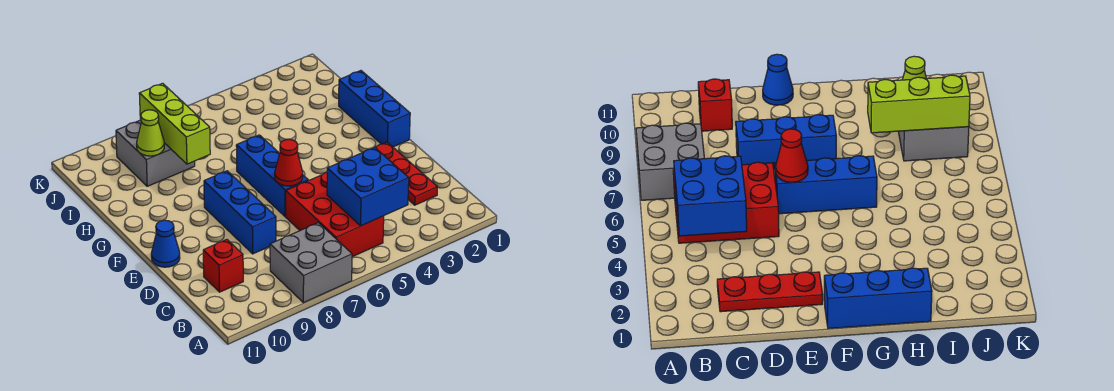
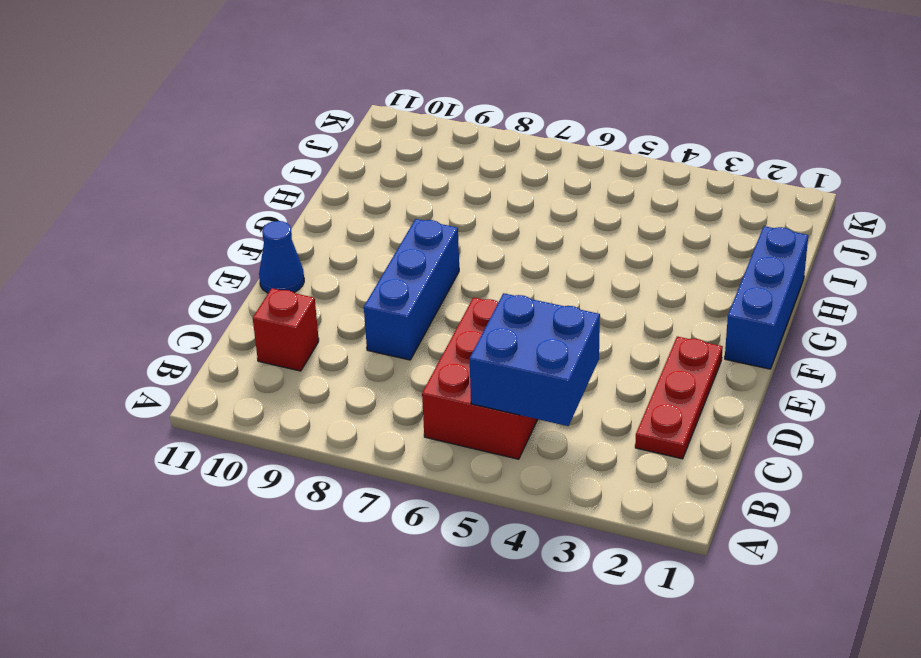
none -> grey brick A7:B8 level 1
none -> blue brick E6:G6 level 1
none -> grey brick I8:J9 level 1

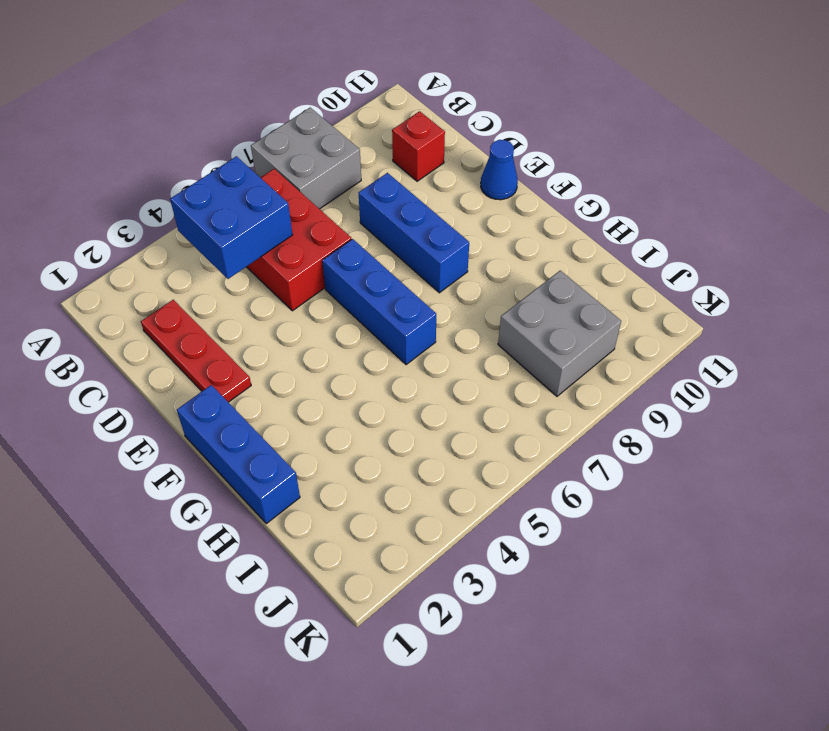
none -> red cone E6 level 2
none -> lime brick H8:J8 level 2
none -> lime cone I9 level 2

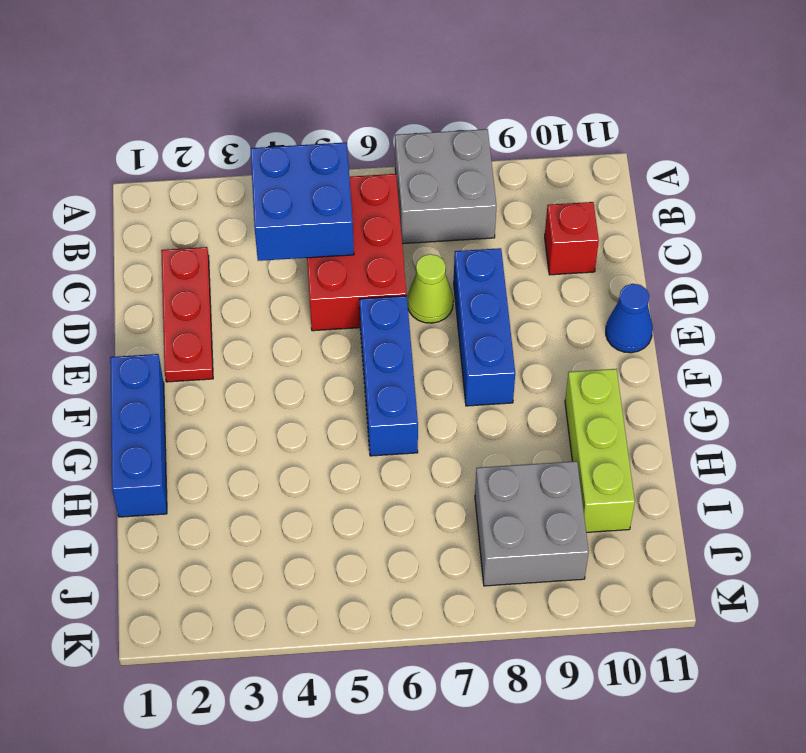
lime cone D7 level 1 -> lime cone I9 level 2
lime brick G10:I10 level 1 -> lime brick H8:J8 level 2
none -> red cone E6 level 2

